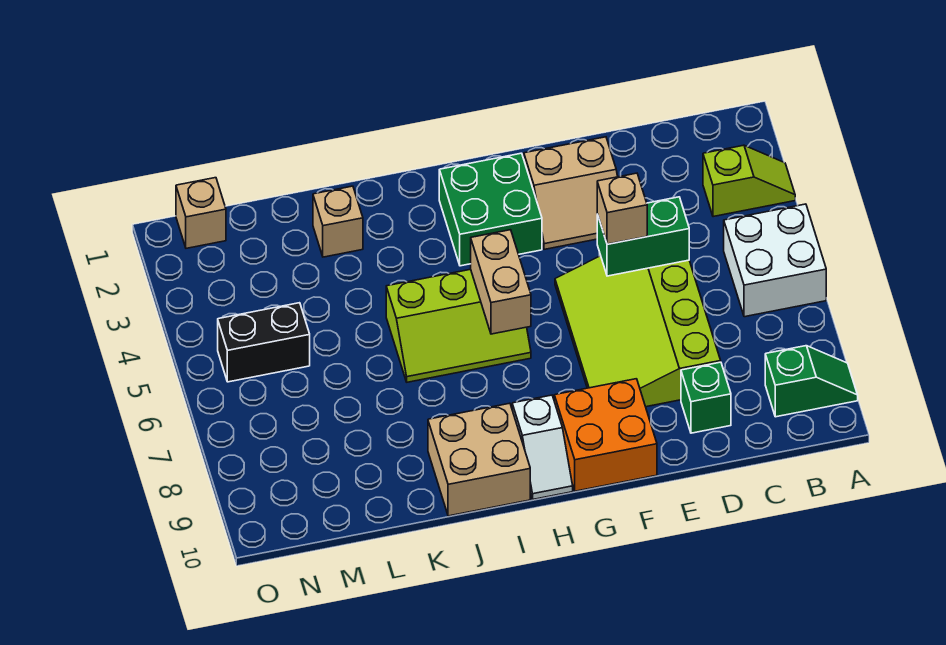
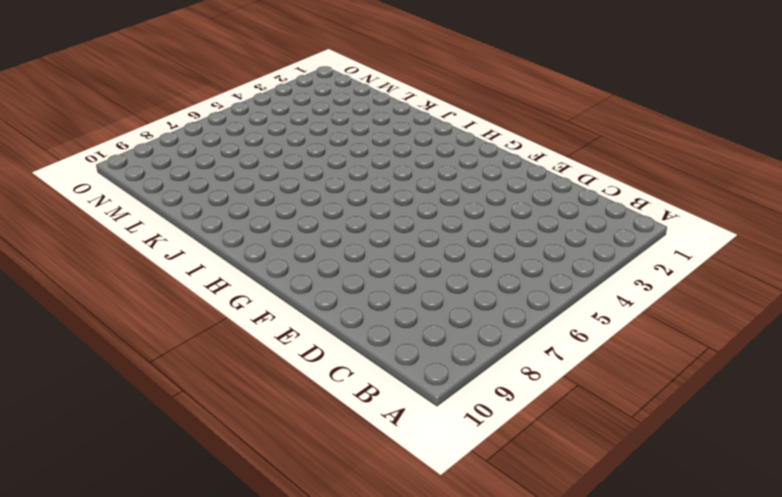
none -> lime slope A3:B3 level 1 top B
none -> white brick A5:B6 level 1
none -> green slope A9:B9 level 1 top B

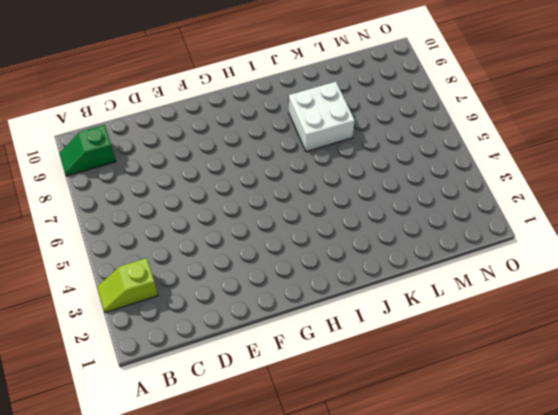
white brick J7:K8 level 1 -> white brick A5:B6 level 1
none -> lime slope D5:F8 level 1 top D
none -> green brick D9 level 1
none -> tan slope E2:F3 level 1 top 2

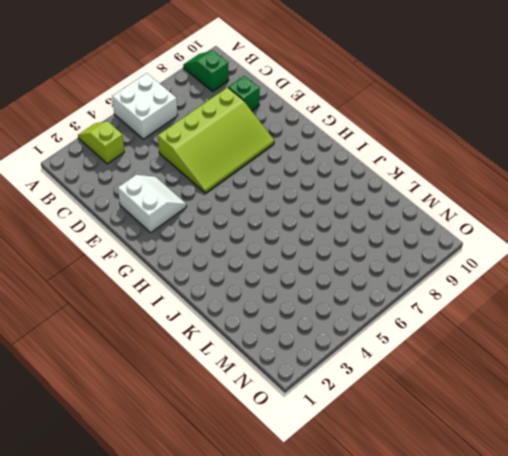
white slope E2:F3 level 1 top 2 -> tan slope E2:F3 level 1 top 2
none -> orange brick F9:G10 level 1
none -> green brick G2:H3 level 1
none -> lime slope H5:J6 level 1 top 5

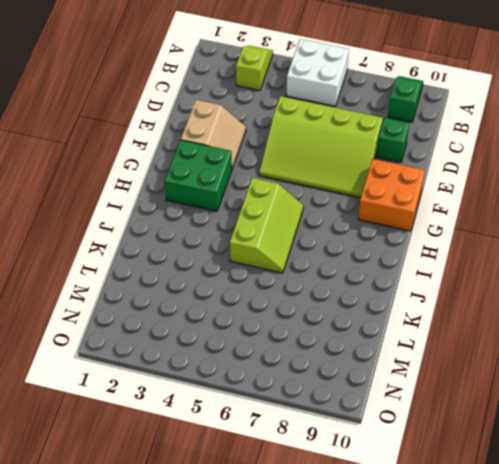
none -> white slope H9:H10 level 1 top 9
none -> tan brick I9:J10 level 1
none -> tan brick K2 level 1

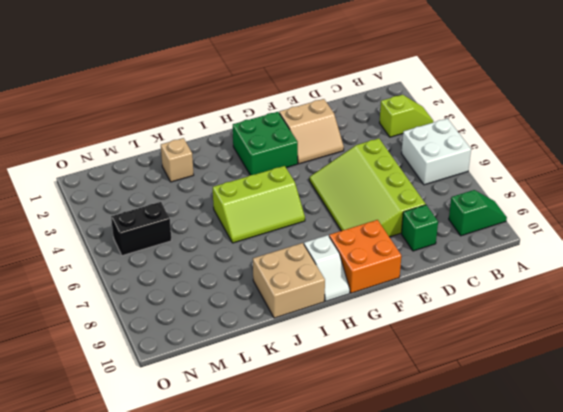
none -> tan brick N1 level 1
none -> green brick D5:E5 level 2
none -> tan brick H5:H6 level 2

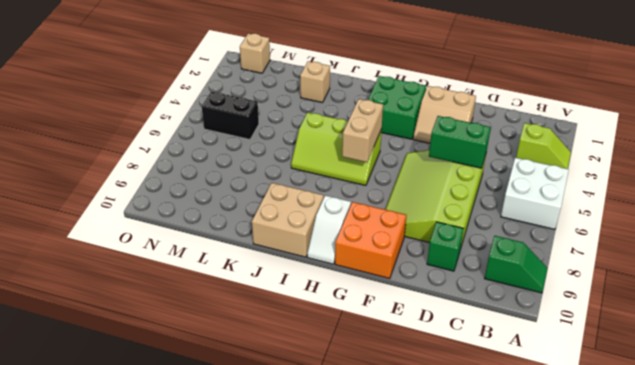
none -> tan brick E5 level 3

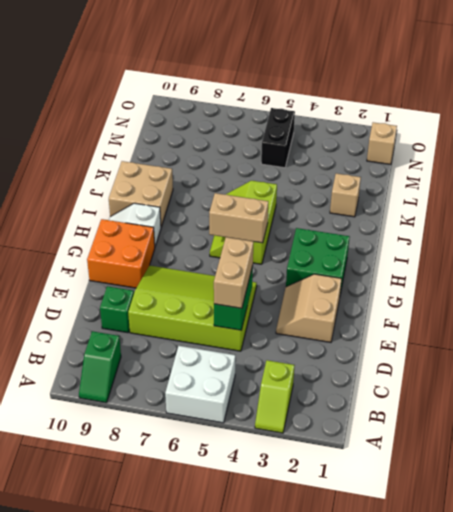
tan brick D5:E5 level 3 -> tan brick E5 level 3

